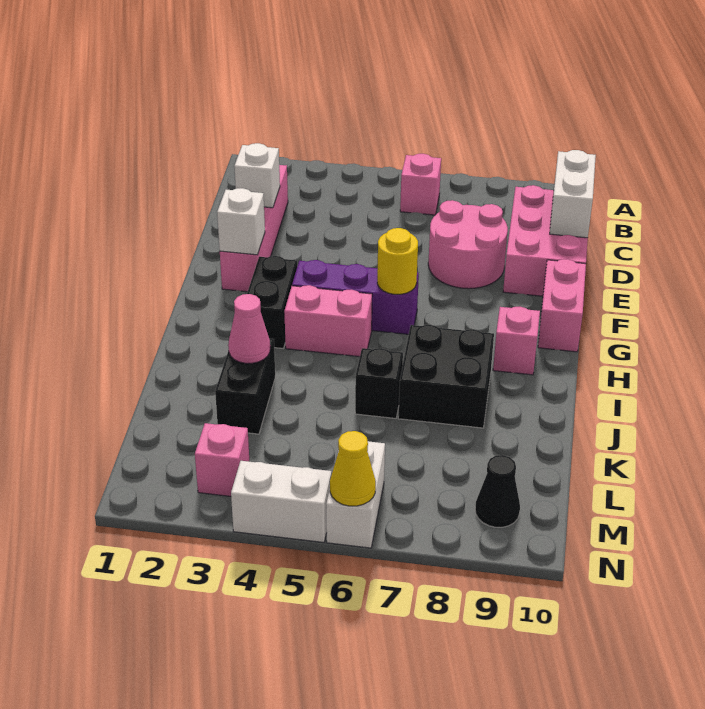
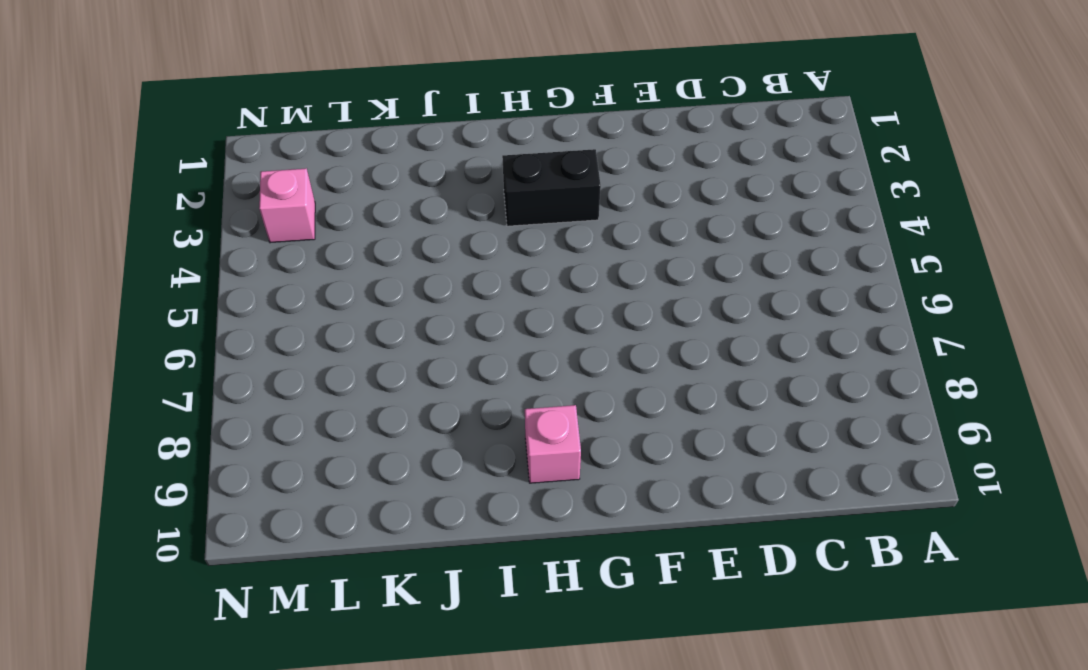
none -> pink brick B6 level 1
none -> pink brick C2:F2 level 1
none -> pink brick C9:E10 level 1

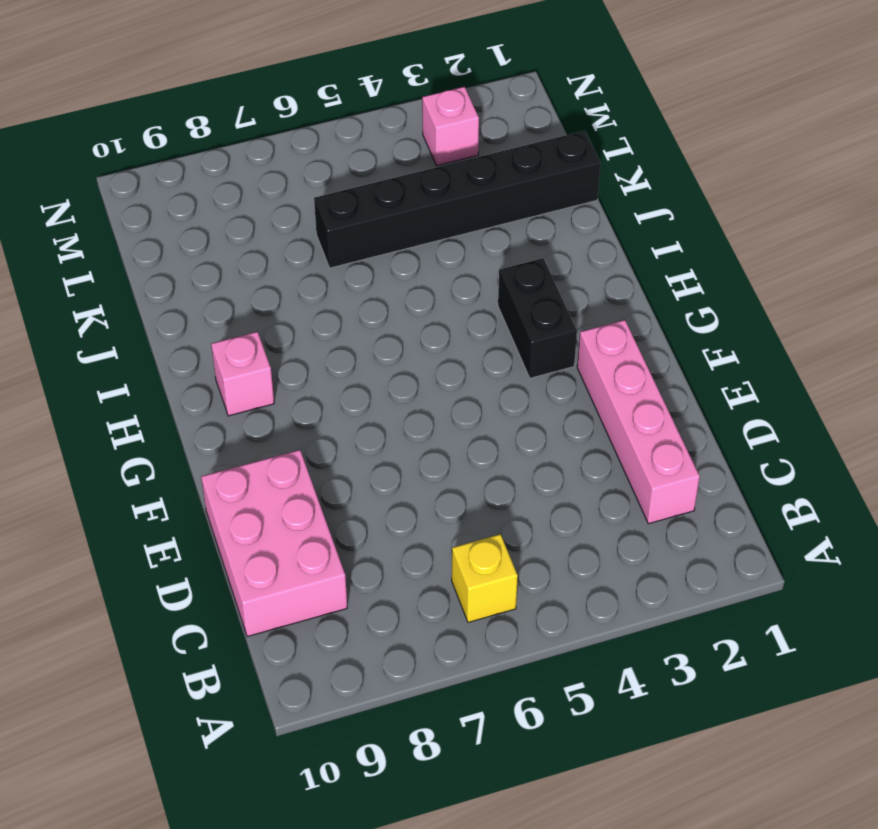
yellow brick B6 level 1 -> pink brick B6 level 1
black brick K1:K6 level 1 -> black brick J3:K3 level 1
none -> pink round brick D7:E8 level 1
none -> pink brick F10:G10 level 1
none -> purple brick G4:G6 level 1

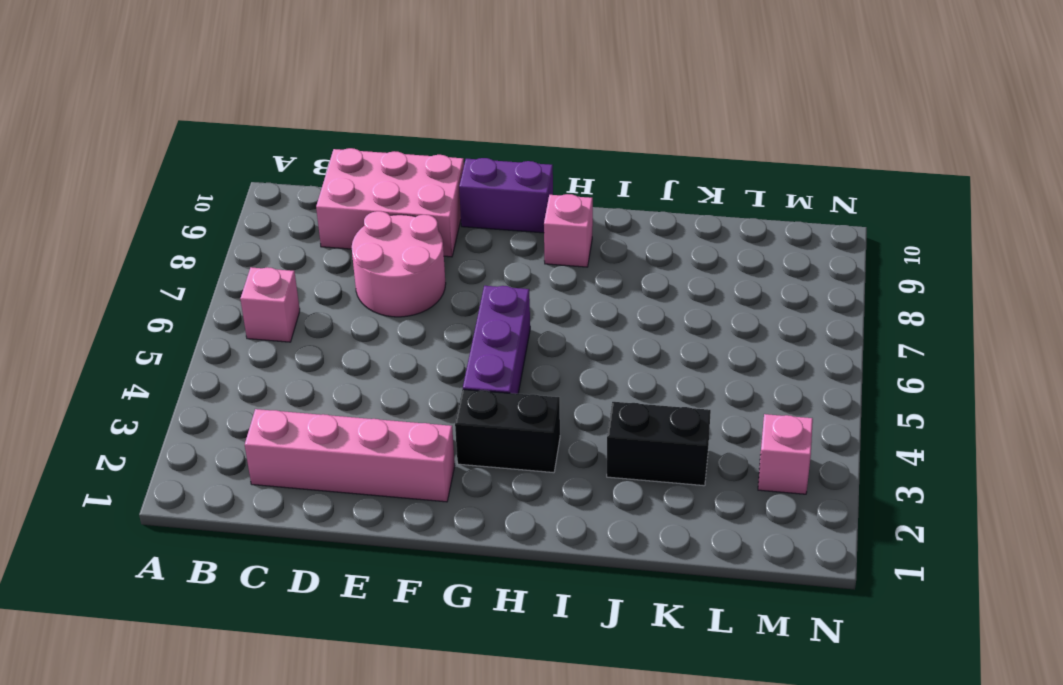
purple brick F10:G10 level 1 -> pink brick F10:G10 level 1
none -> pink brick H4:H5 level 1
none -> black brick I7:J8 level 1
none -> black brick J6 level 1

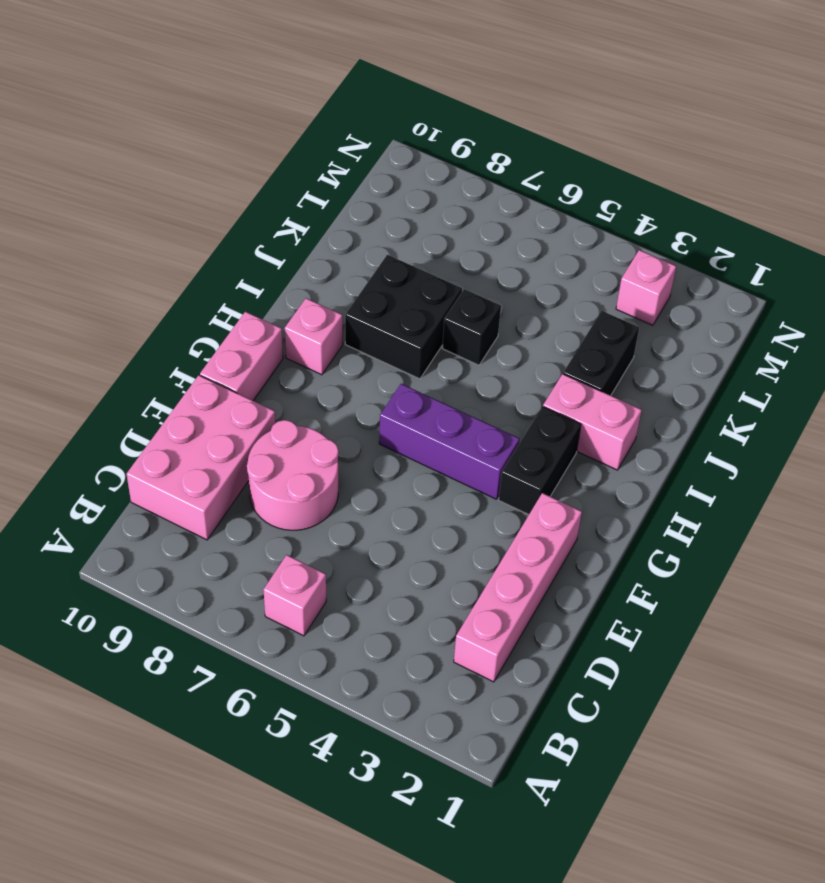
pink brick I2:I3 level 1 -> pink brick H4:H5 level 1
none -> white brick M6:N6 level 1
none -> black cone M9 level 1
none -> white brick N4:N5 level 1

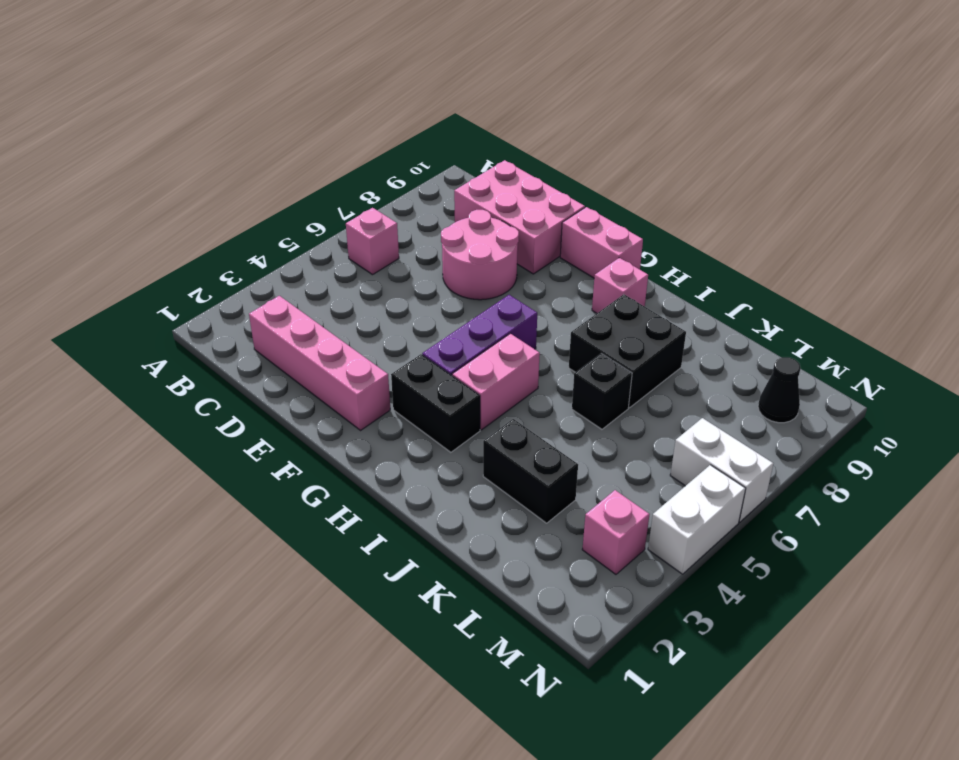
none -> white brick C10:D10 level 2
none -> white brick D2 level 2
none -> white brick F2 level 2

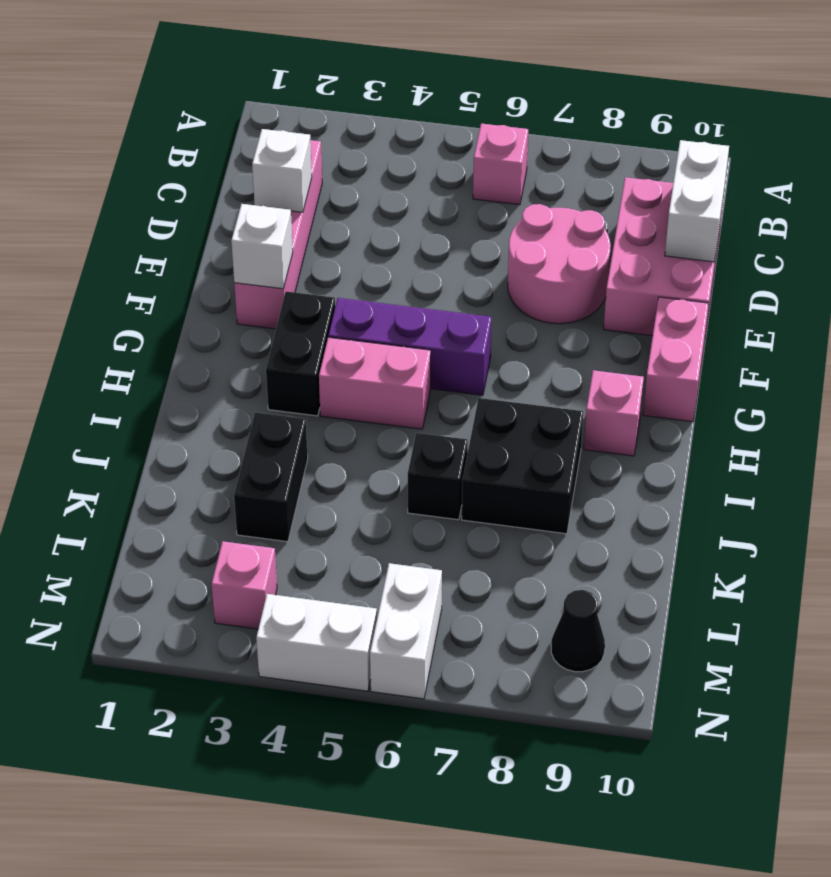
none -> yellow round brick G6 level 2
none -> pink cone J3 level 2
none -> yellow cone N6 level 2

